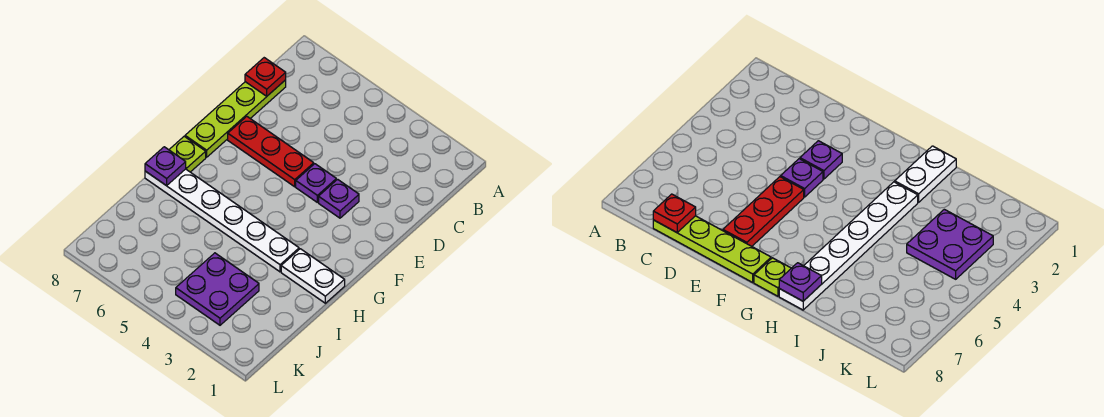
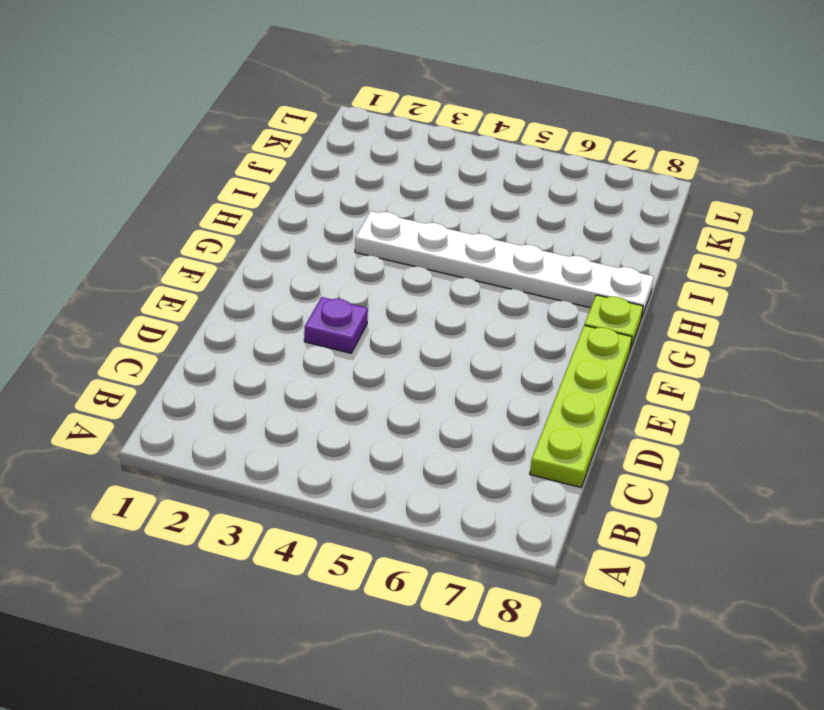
none -> purple plate E4 level 1
none -> red plate E5:E7 level 1

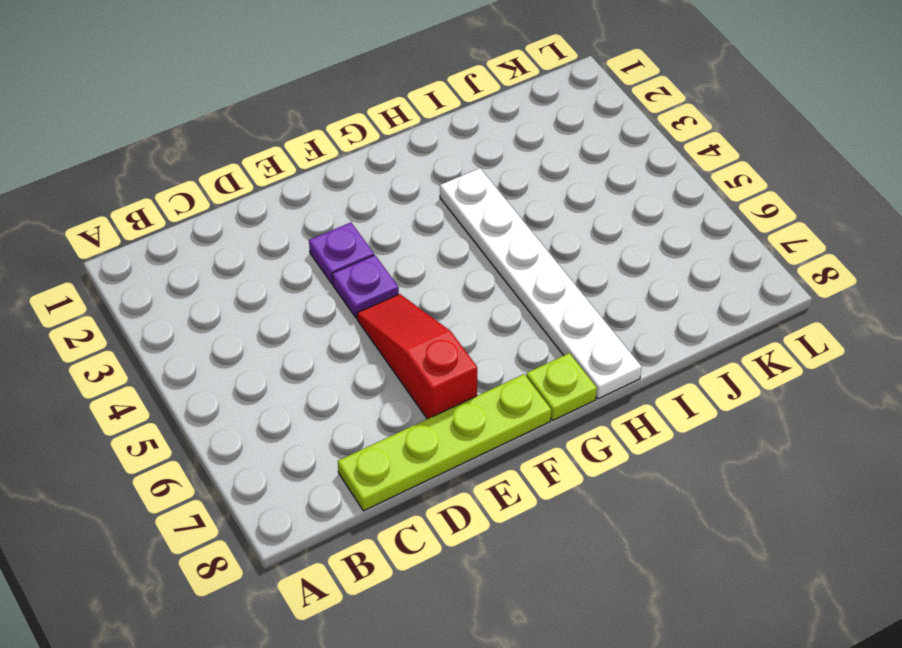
red slope E5:E7 level 1 top 7 -> red plate E5:E7 level 1
none -> white plate H1:H2 level 1
none -> purple plate J3:K4 level 1

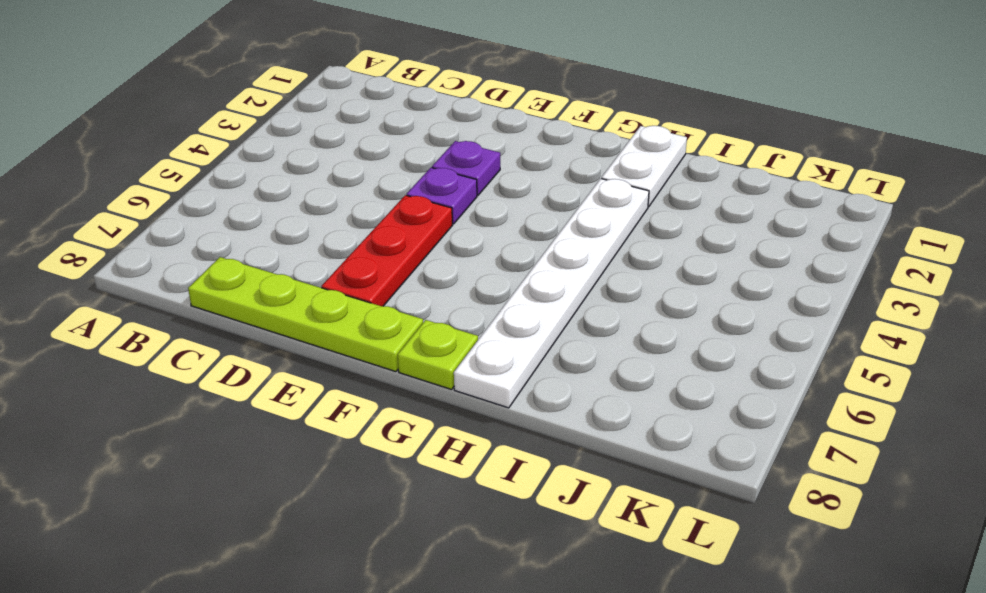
none -> purple plate J3:K4 level 1
none -> red plate C8 level 2

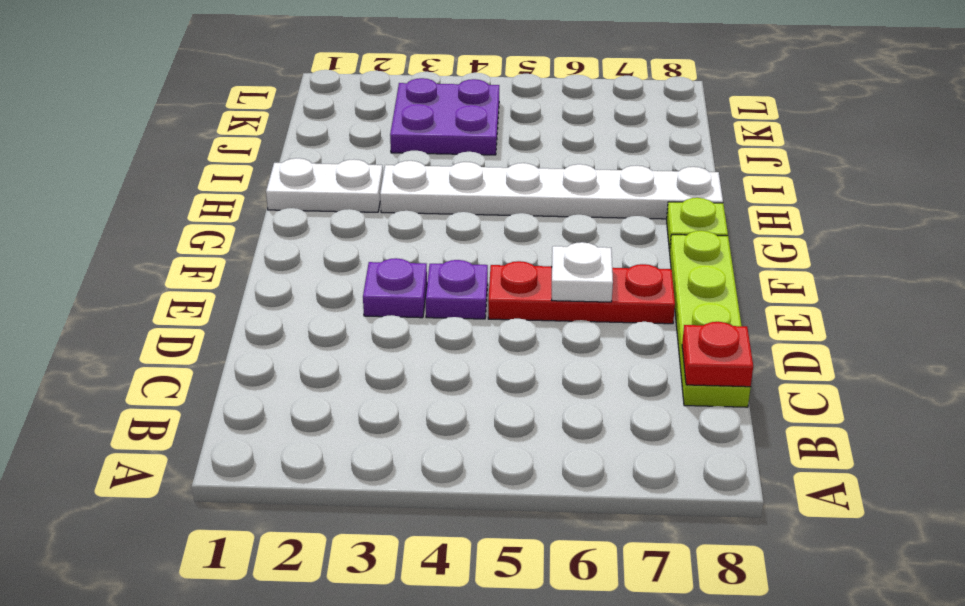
white plate E6 level 2 -> none
none -> purple plate H8 level 2

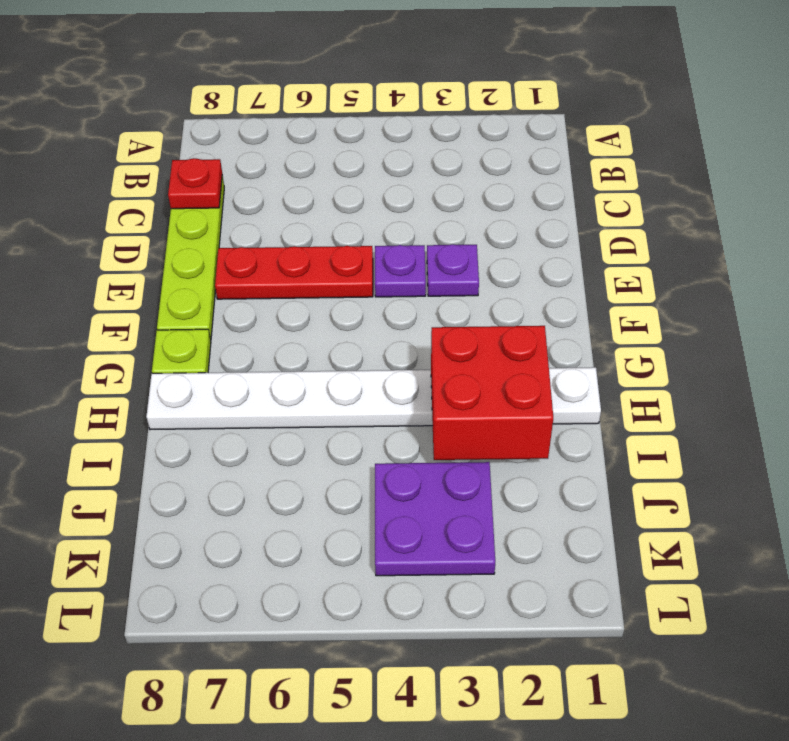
red brick H2:I3 level 2 -> none
none -> purple plate H8 level 2

